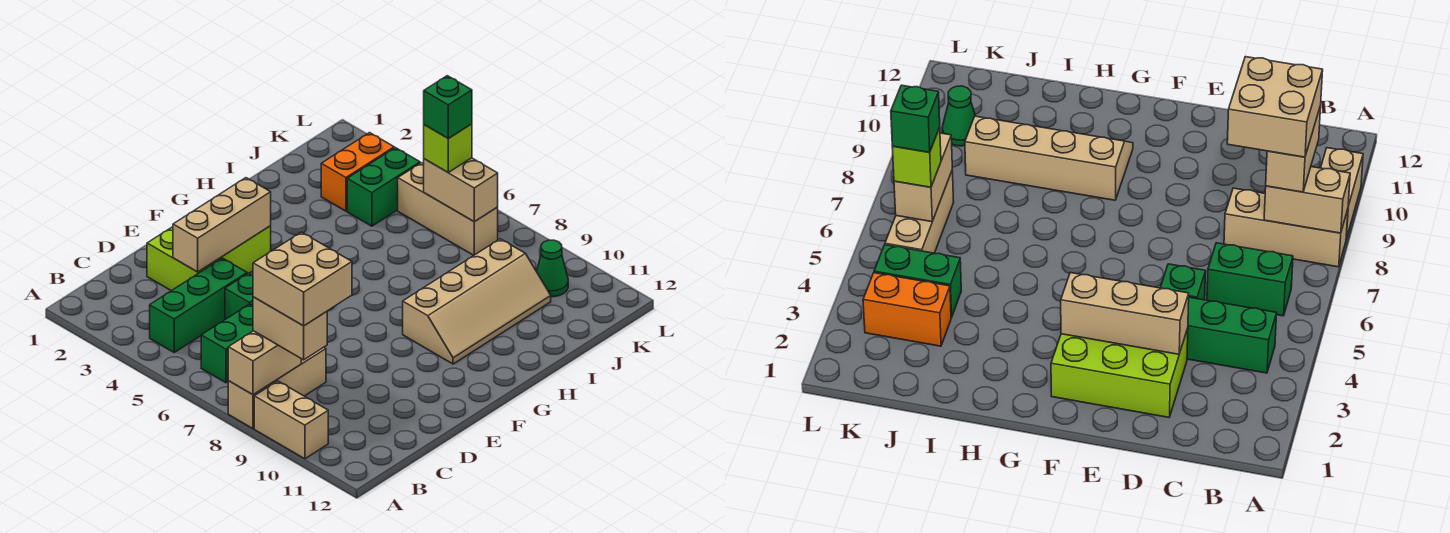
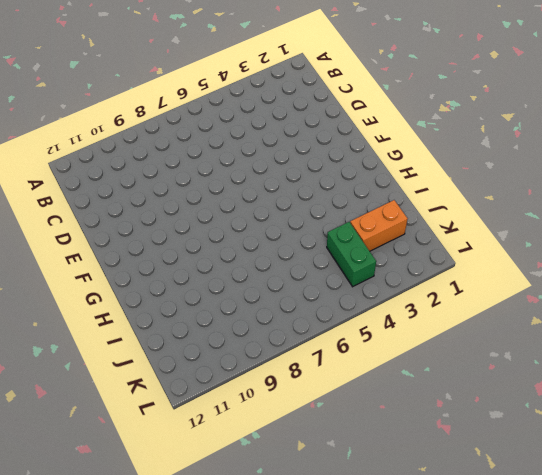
orange brick J2:J3 level 1 -> orange brick J3:K3 level 1
none -> tan brick A8:C8 level 1
none -> tan brick A9:A10 level 1
none -> green brick B4:D4 level 1

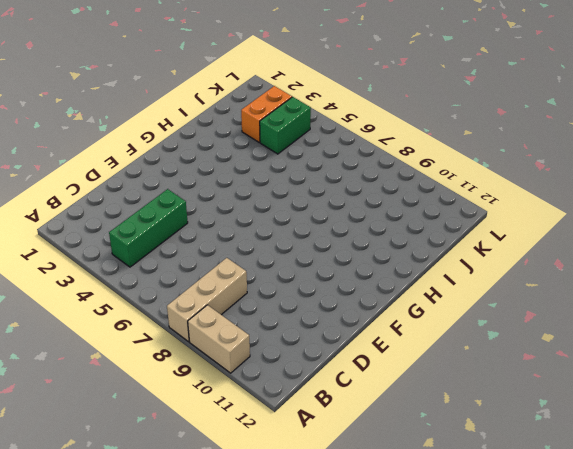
none -> green brick B6:C6 level 1
none -> lime brick D2:F3 level 1
none -> green brick D5 level 1

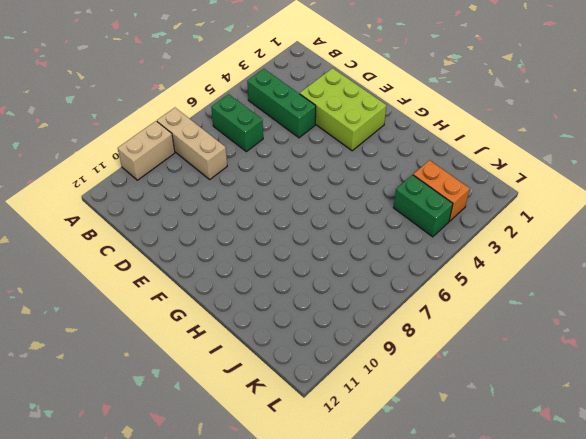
none -> green brick D5 level 1
none -> tan slope G9:J10 level 1 top 9
none -> tan brick K5:K7 level 1

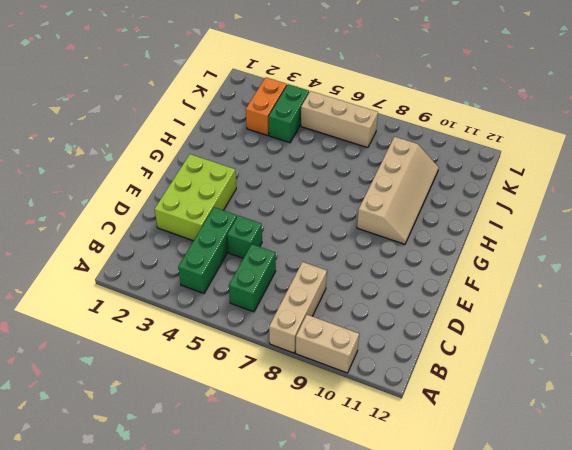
none -> green cone K10 level 1
none -> tan brick A8:B8 level 2
none -> tan brick D3:F3 level 2

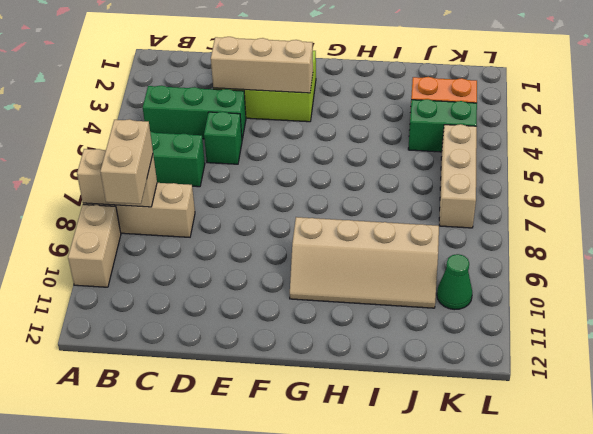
none -> tan brick K6:K7 level 2
none -> lime brick K6 level 3
none -> tan brick B8:C9 level 4

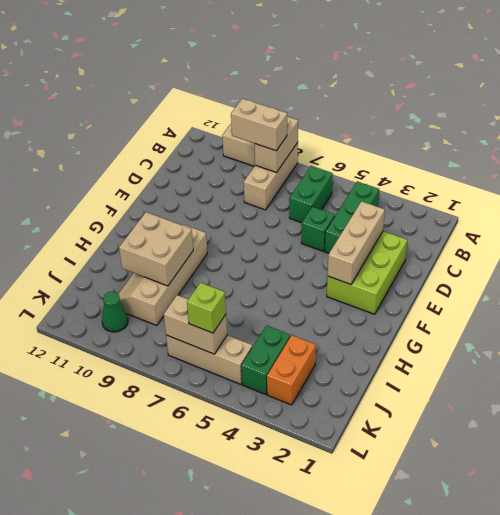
tan brick H9:I10 level 2 -> tan brick B8:C9 level 4
none -> green brick K6 level 4

